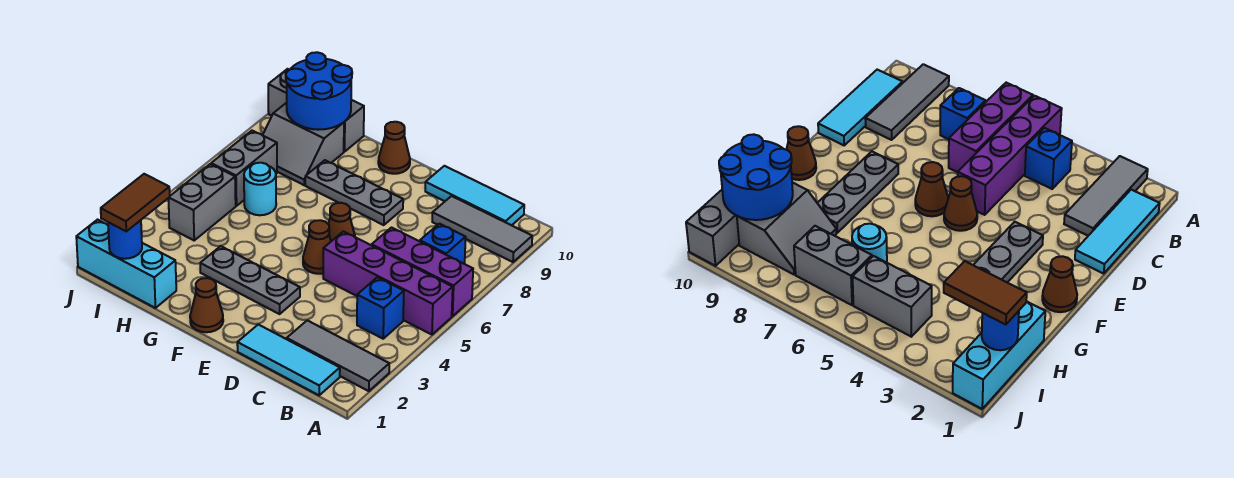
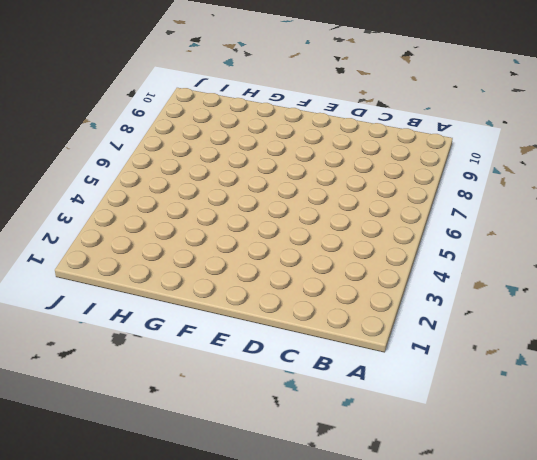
none -> grey tile A2:C2 level 1
none -> purple brick A5:D5 level 1
none -> purple brick A6:C6 level 1

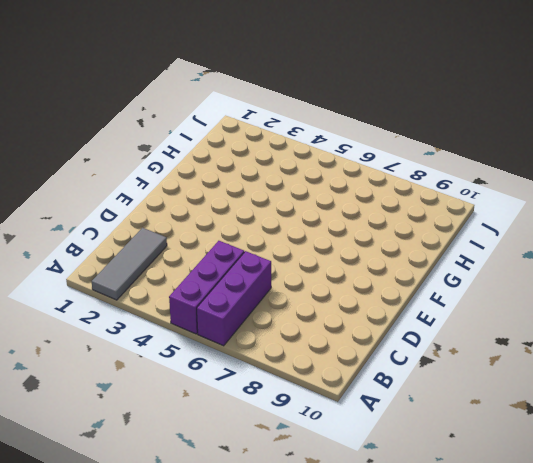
purple brick A5:C5 level 1 -> purple brick A5:D5 level 1
none -> grey tile A9:C9 level 1
none -> cyan tile B1:D1 level 1
none -> blue brick B4 level 1

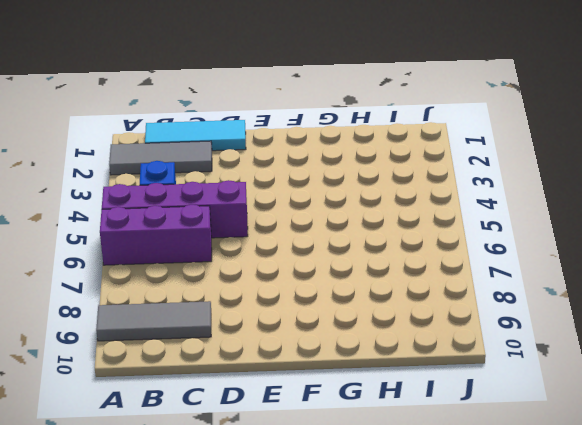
none -> blue brick B7 level 1
none -> cyan tile B10:D10 level 1
none -> grey plate E3:G3 level 1

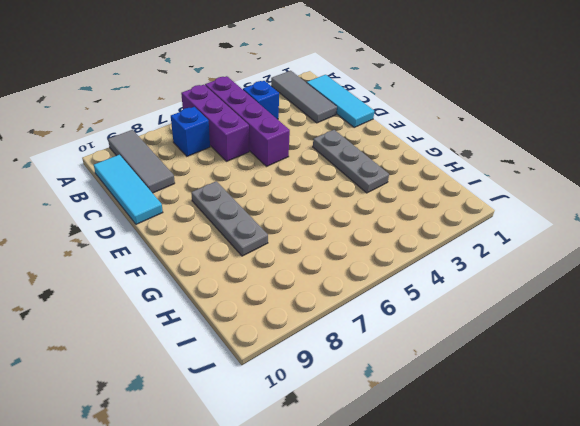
none -> brown cone E5 level 1
none -> brown cone E6 level 1
none -> brown cone F1 level 1

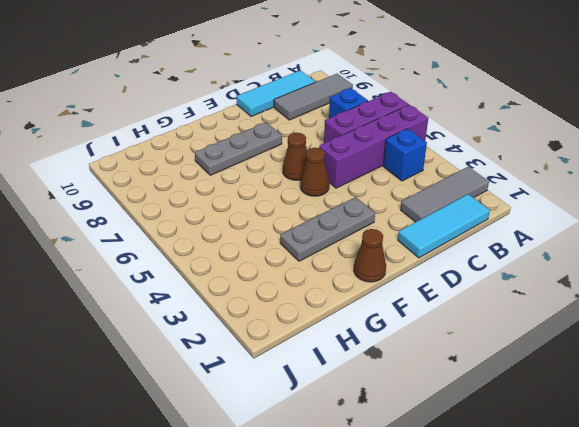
none -> brown cone F10 level 1
none -> cyan brick H1:J1 level 1
none -> cyan round brick H6 level 1

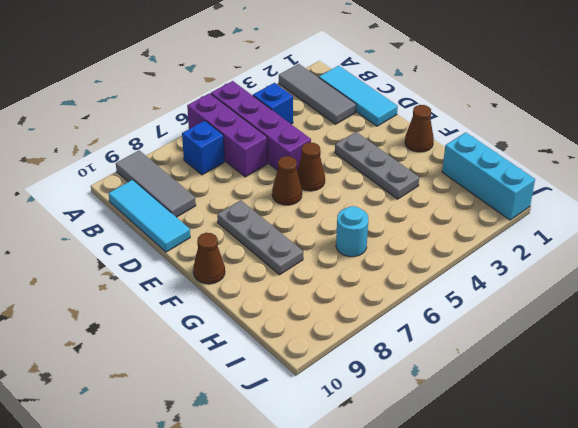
none -> grey slope H8:I9 level 1 top 9
none -> grey brick H10:J10 level 1
none -> grey brick I4:I5 level 1

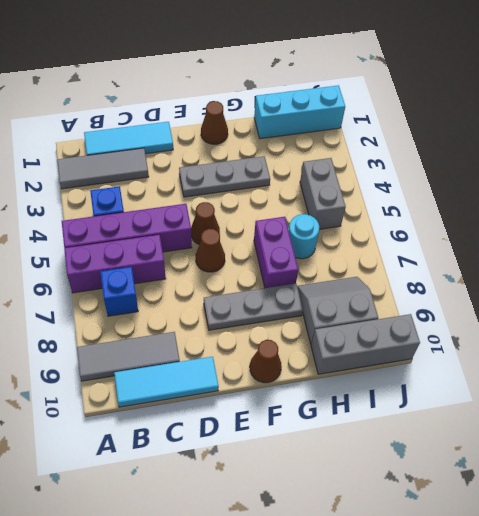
purple brick G6:G7 level 1 -> none
none -> grey brick I6:I7 level 1
none -> blue round brick H9:I10 level 2
none -> blue round brick I1 level 2

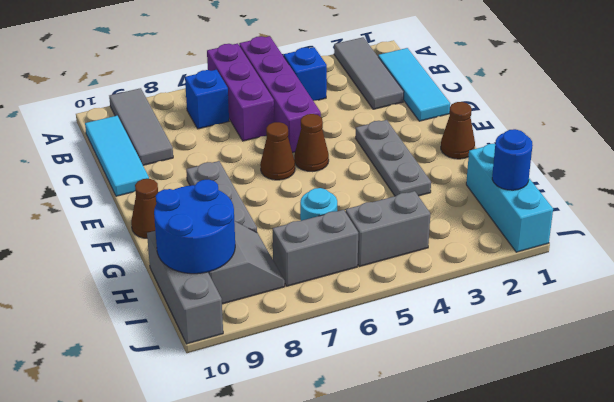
none -> brown tile I1:I2 level 3

